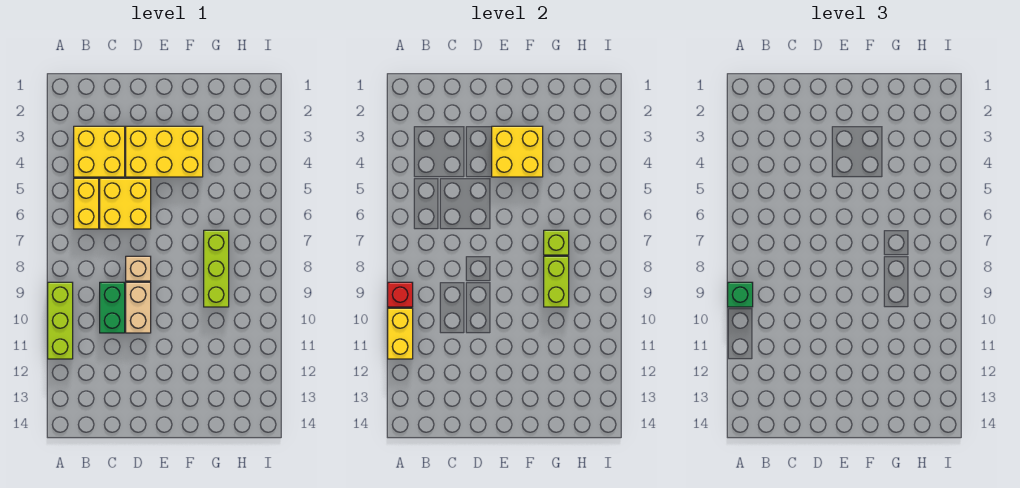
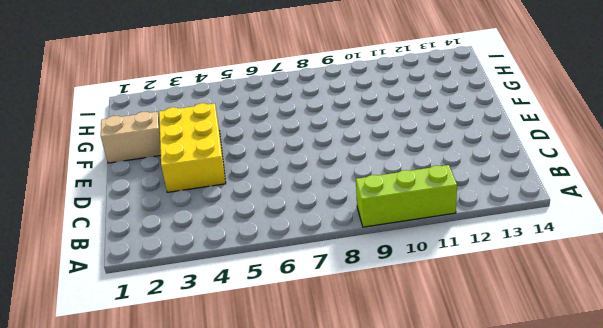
tan brick F1:F2 level 1 -> tan brick D9:D10 level 1
none -> yellow brick B3:C4 level 1
none -> yellow brick B5:B6 level 1
none -> yellow brick C5:D6 level 1

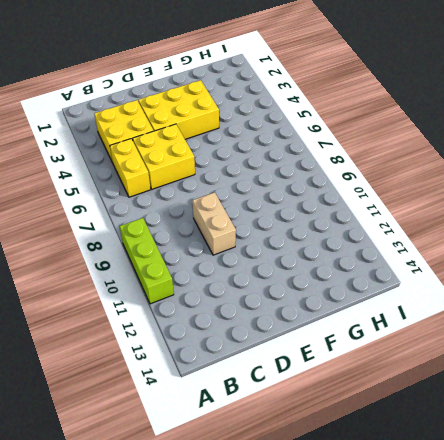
none -> green brick C9:C10 level 1
none -> tan brick D8 level 1
none -> lime brick G7:G9 level 1

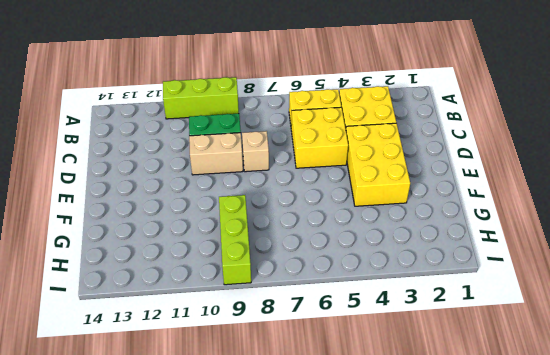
lime brick G9:I9 level 1 -> lime brick G7:G9 level 1
none -> red brick A9 level 2
none -> yellow brick A10:A11 level 2
none -> yellow brick E3:F4 level 2

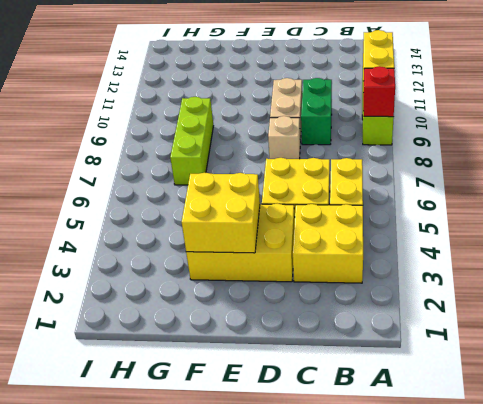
none -> lime brick G7 level 2
none -> lime brick G8:G9 level 2
none -> green brick A9 level 3

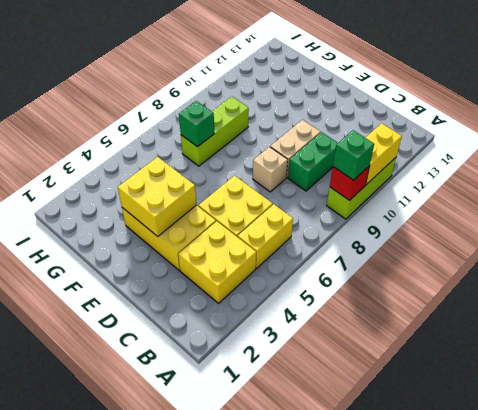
green brick G7 level 2 -> lime brick G7 level 2
none -> lime brick G8:G9 level 2

